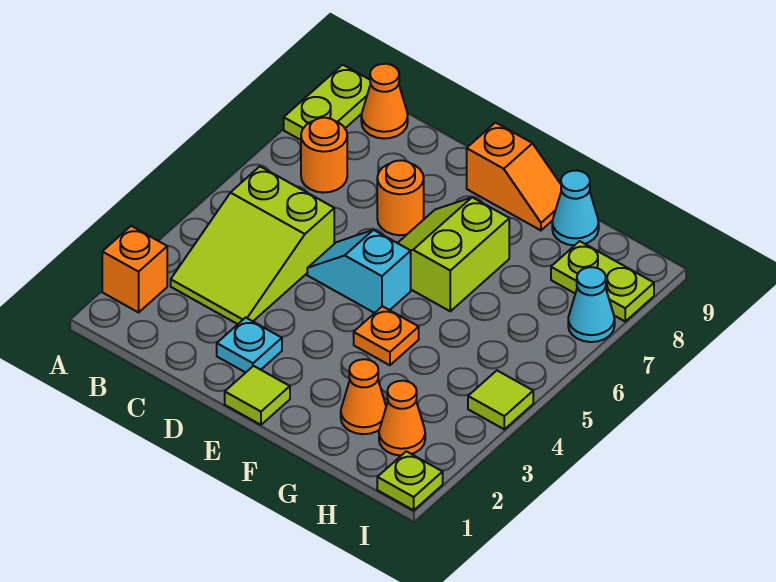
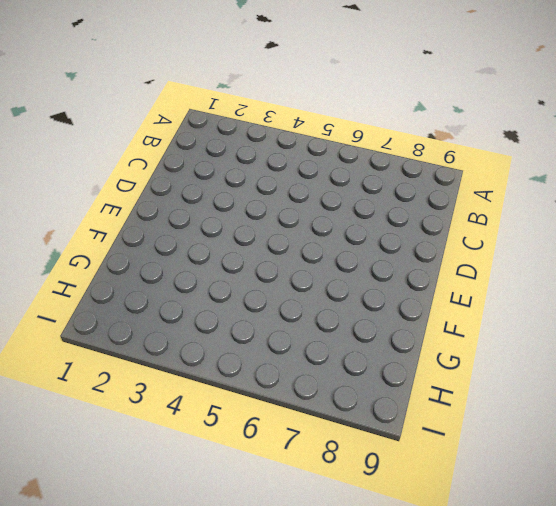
none -> orange brick A2 level 1
none -> lime plate A8:A9 level 1
none -> lime slope B3:C5 level 1 top 5

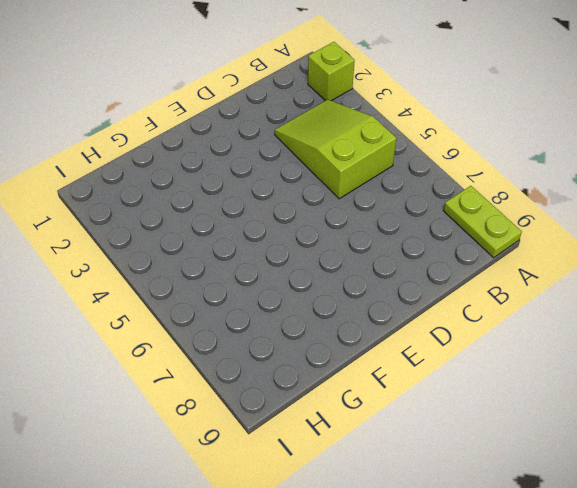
lime brick A2 level 1 -> orange brick A2 level 1
none -> orange round brick B7 level 1
none -> orange cone B9 level 1
none -> cyan plate D2 level 1

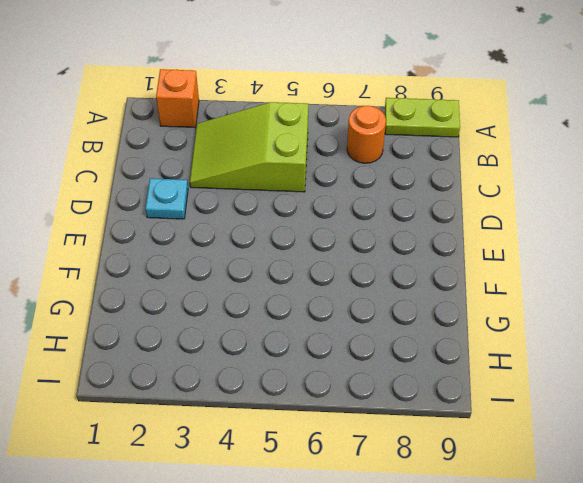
none -> orange cone B9 level 1
none -> cyan slope D5:E5 level 1 top E
none -> orange round brick D7 level 1

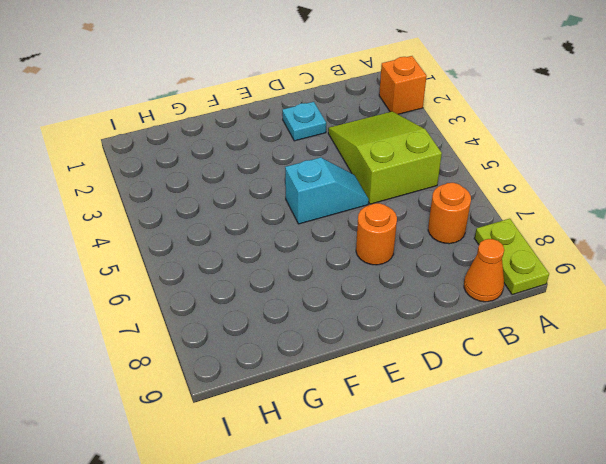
none -> lime tile E1 level 1
none -> lime slope E6:F7 level 1 top F
none -> orange slope E9:F9 level 1 top E

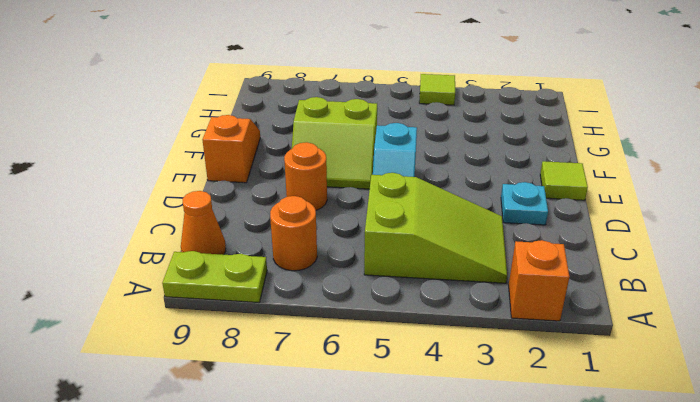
none -> orange plate F4 level 1
none -> orange cone G2 level 1
none -> cyan cone G9 level 1

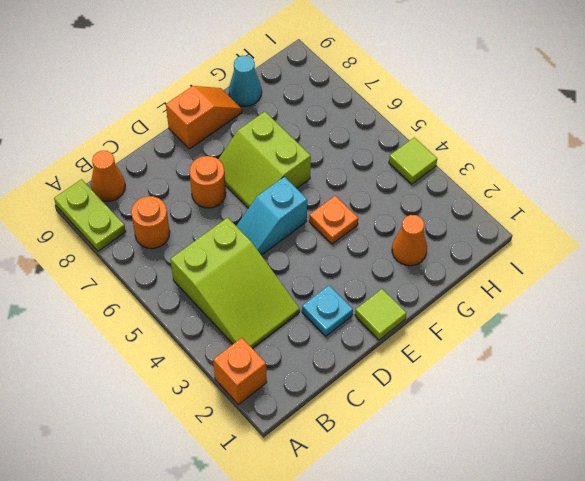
none -> orange cone H2 level 1
none -> lime plate H8:I8 level 1
none -> lime plate I1 level 1

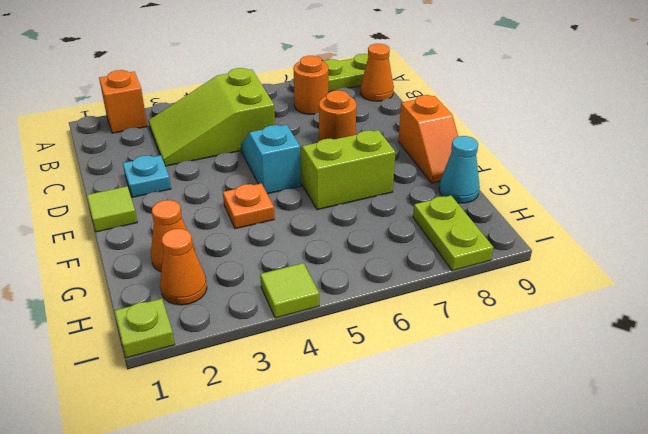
none -> cyan cone I7 level 1

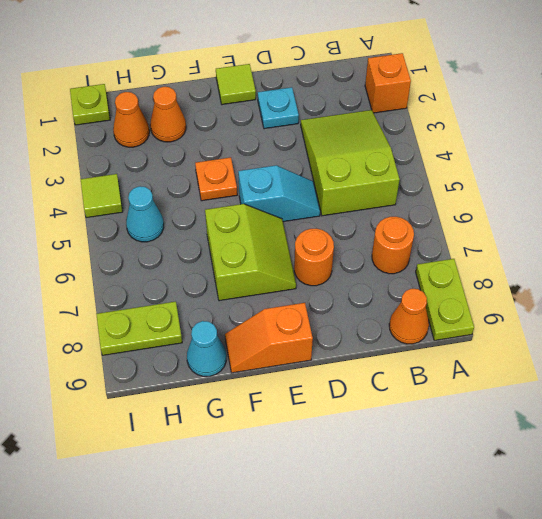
cyan cone H5 level 1 -> cyan cone I7 level 1

